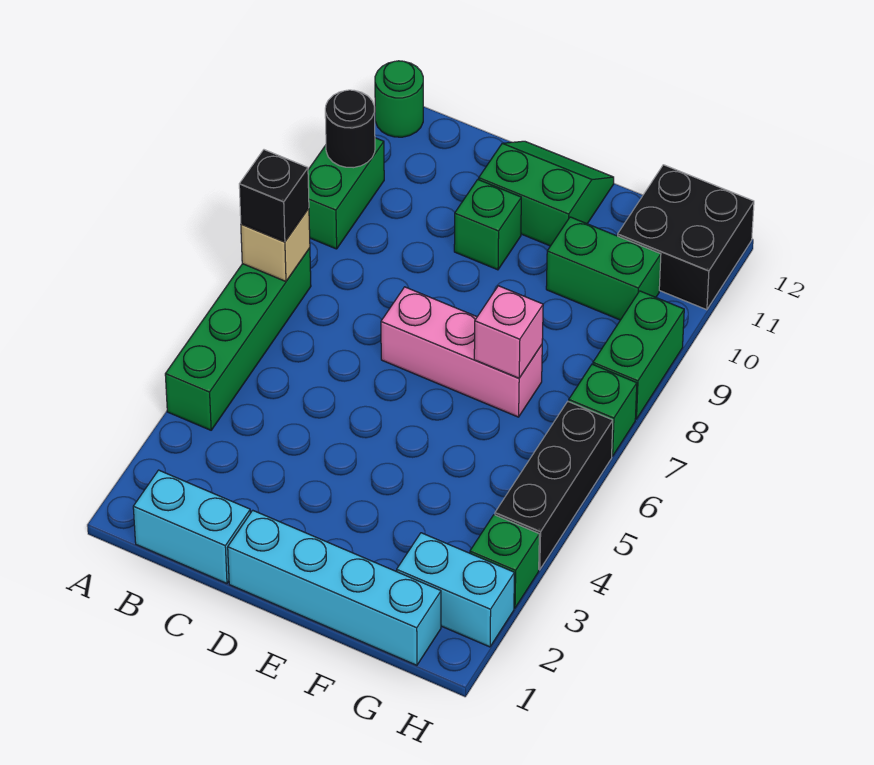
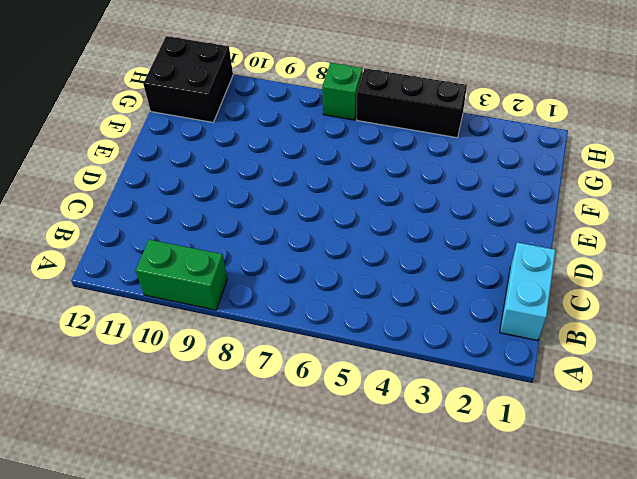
none -> green brick A4:A7 level 1
none -> green round brick A12 level 1
none -> cyan brick D1:G1 level 1

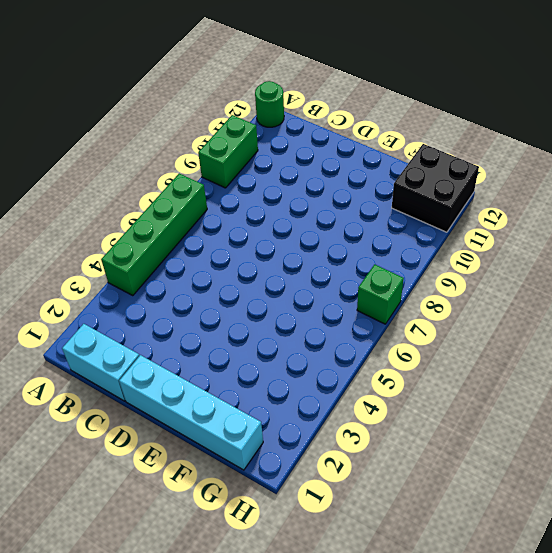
none -> pink brick D7:F7 level 1
none -> green brick D10 level 1
none -> green slope D11:E12 level 1 top 11

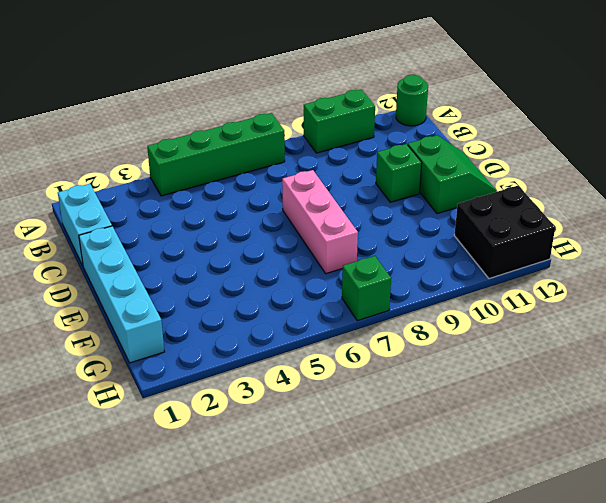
none -> green brick F10:G10 level 1
none -> cyan brick G2:H2 level 1
none -> green brick H3 level 1

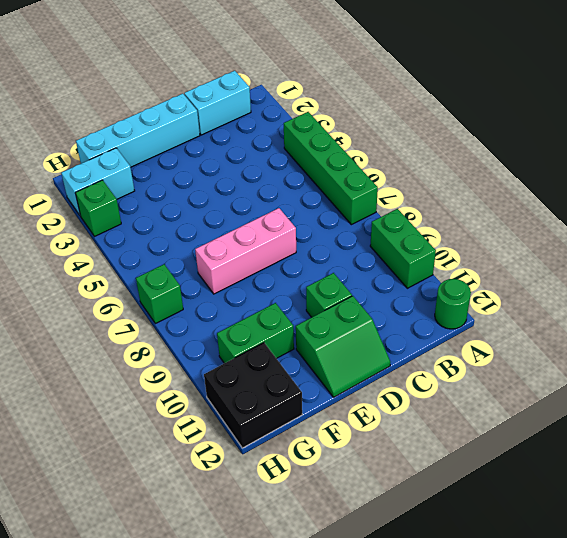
none -> black brick H4:H6 level 1
none -> green brick H8:H9 level 1
none -> tan brick A7 level 2

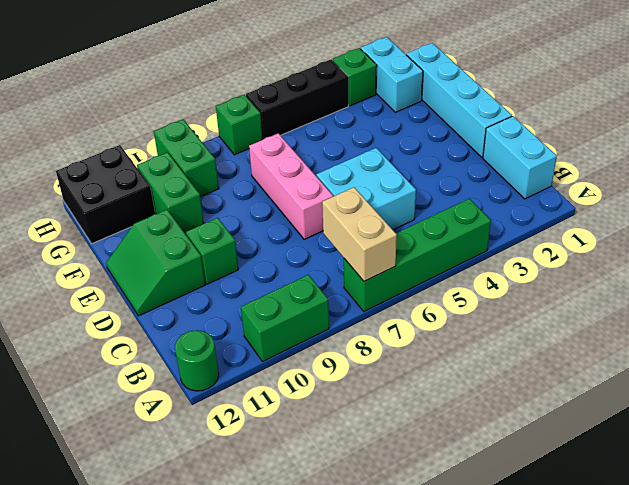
tan brick A7:B7 level 2 -> tan brick A7 level 2
cyan brick C5:D6 level 1 -> none
green brick G9:H9 level 1 -> green brick H8:H9 level 1
none -> black round brick A10 level 2
none -> pink brick F7 level 2
none -> black brick A7 level 3

